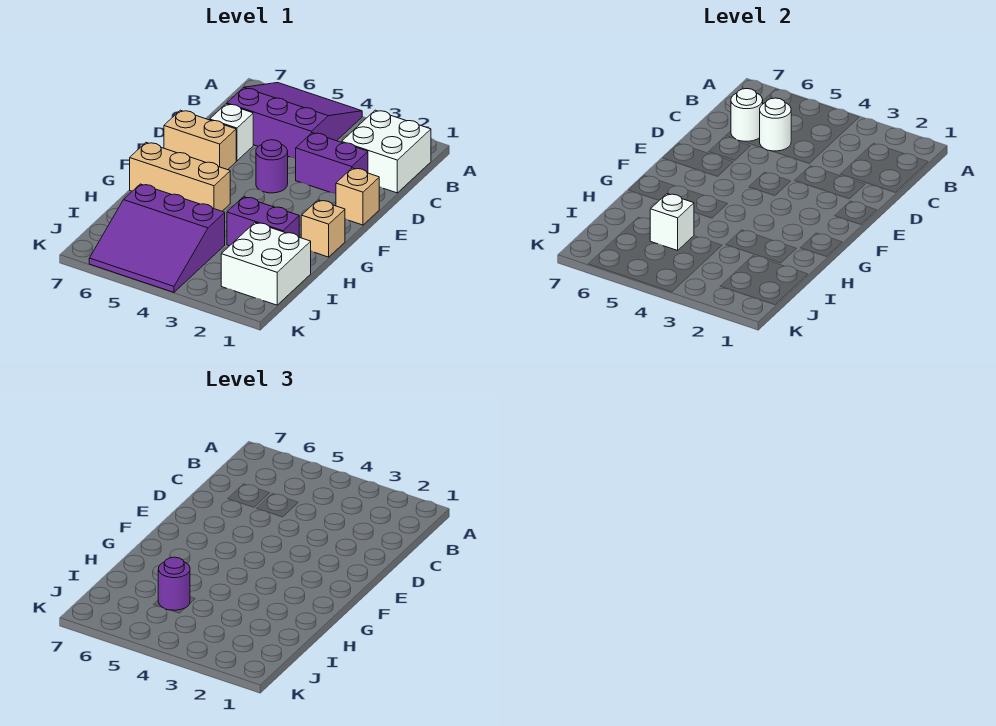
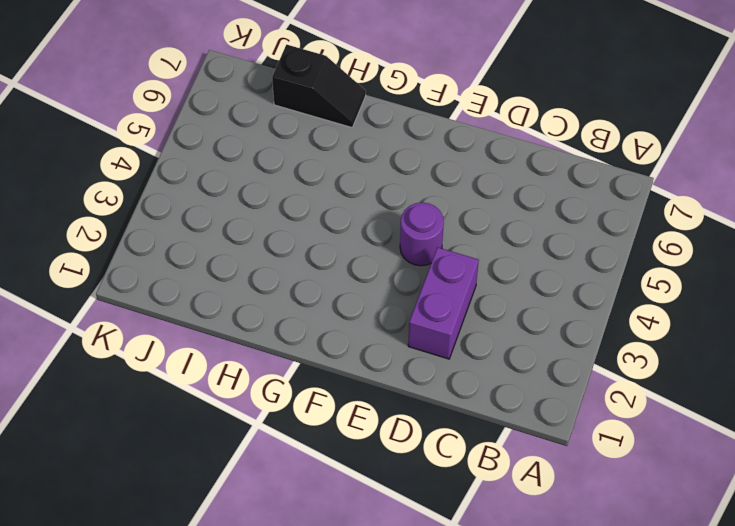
black slope H7:I7 level 1 top I -> none
none -> purple slope A4:C6 level 1 top C
none -> white brick B1:C2 level 1
none -> white brick D6 level 1

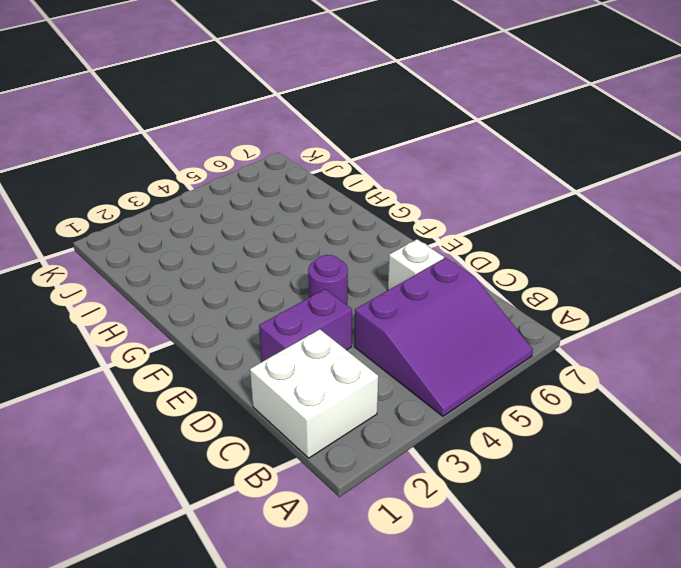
none -> tan brick E1 level 1
none -> tan brick E6:E7 level 1
none -> tan brick G1 level 1

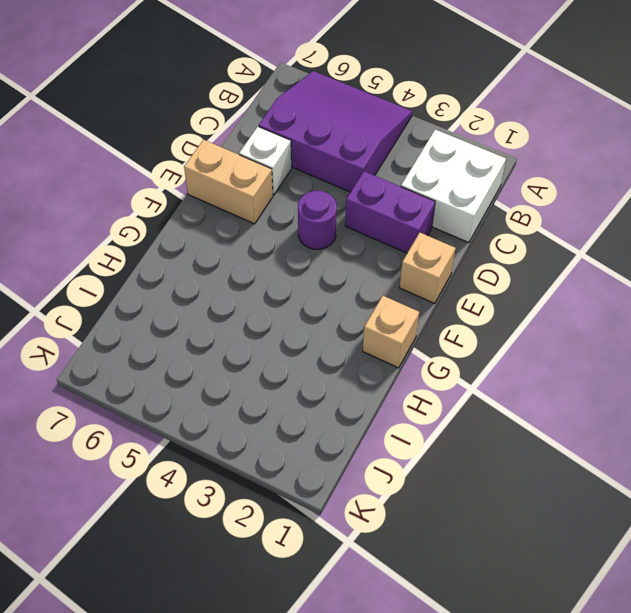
none -> tan brick G5:G7 level 1
none -> purple brick H2:H3 level 1
none -> white brick I1:J2 level 1

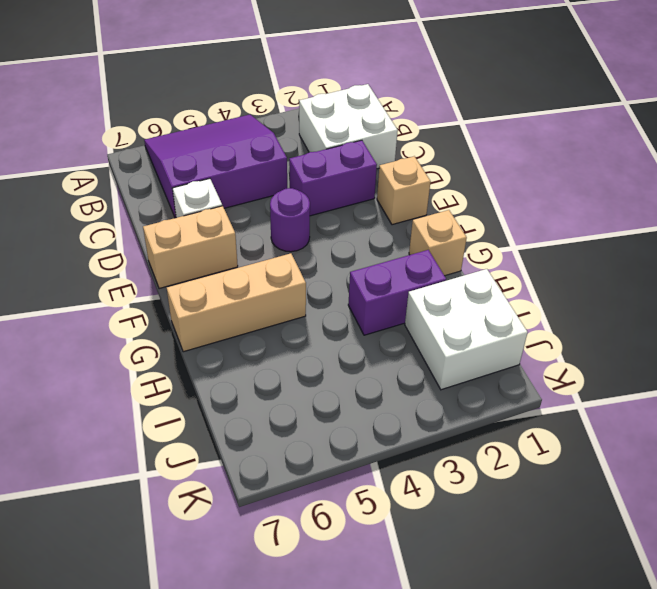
none -> purple slope I4:K6 level 1 top I
none -> white round brick C5 level 2
none -> white round brick C6 level 2

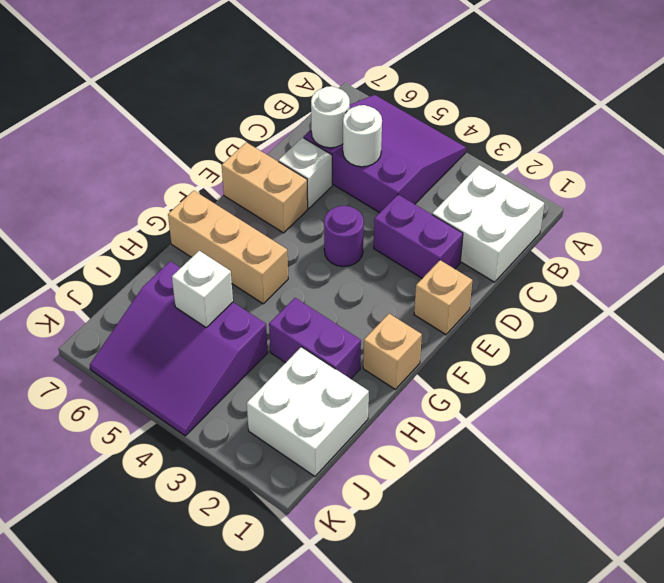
none -> purple round brick I5 level 3

